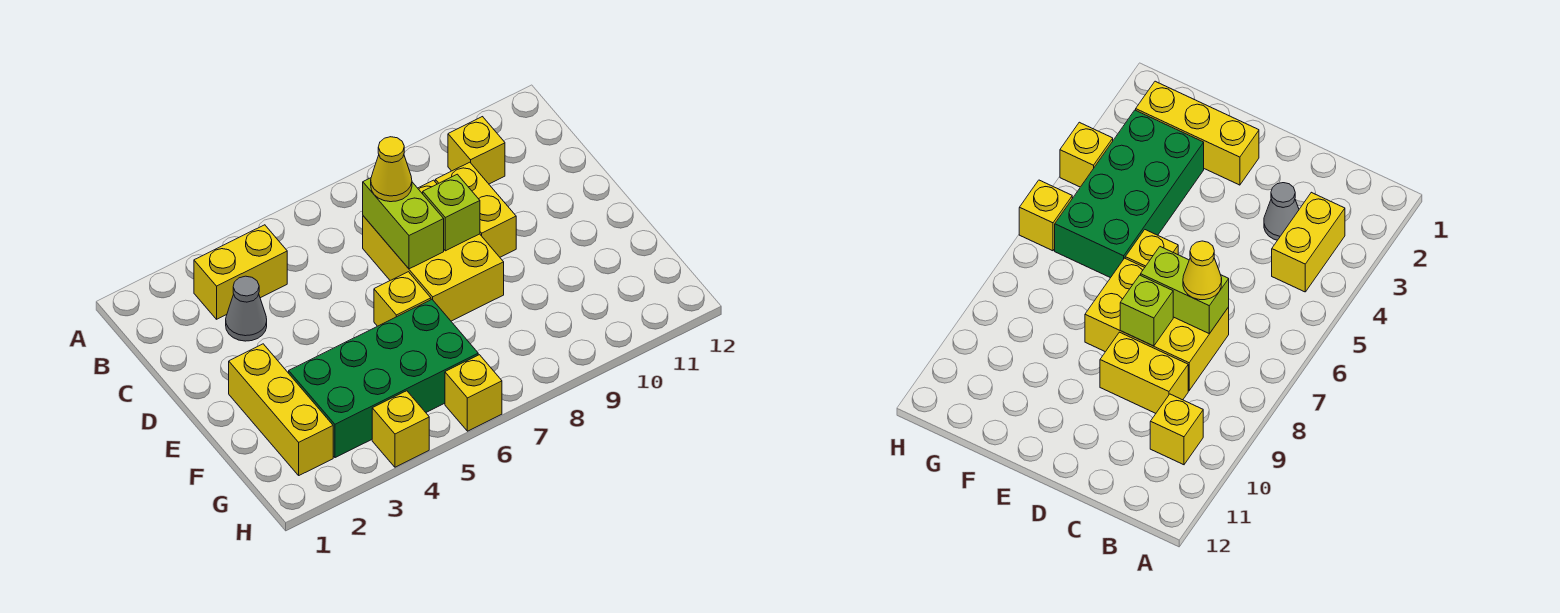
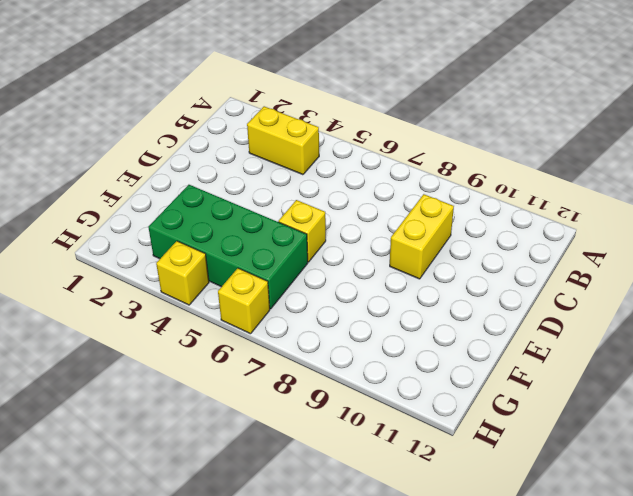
none -> yellow brick B10 level 1
none -> grey cone C3 level 1
none -> yellow brick C7:E8 level 1

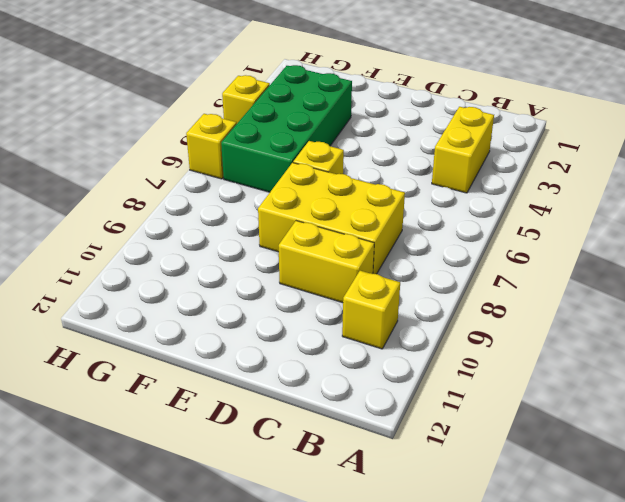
none -> grey cone C3 level 1
none -> yellow brick E2:G2 level 1
none -> lime brick C7:D7 level 2

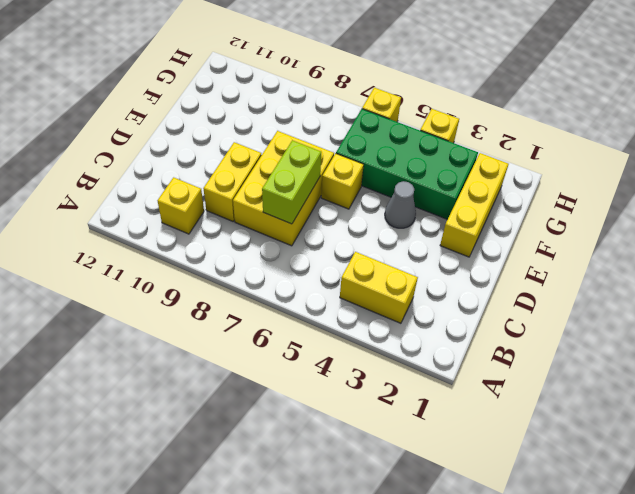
grey cone E4 level 1 -> grey cone C3 level 1
none -> lime brick D8 level 2
none -> yellow cone C7 level 3

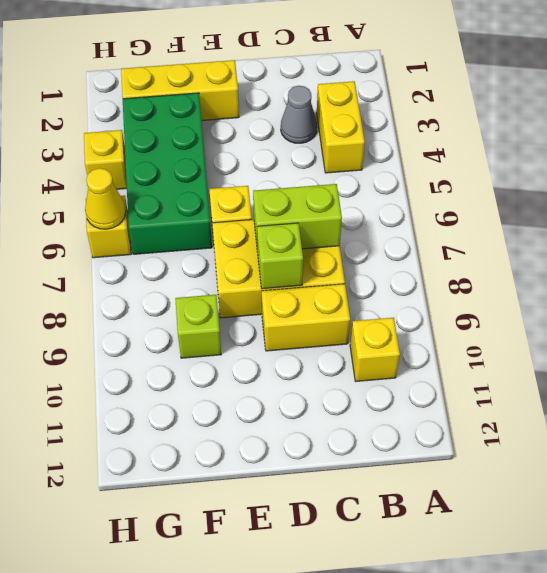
lime brick F9 level 1 -> none
yellow cone H6 level 2 -> yellow cone C7 level 3

